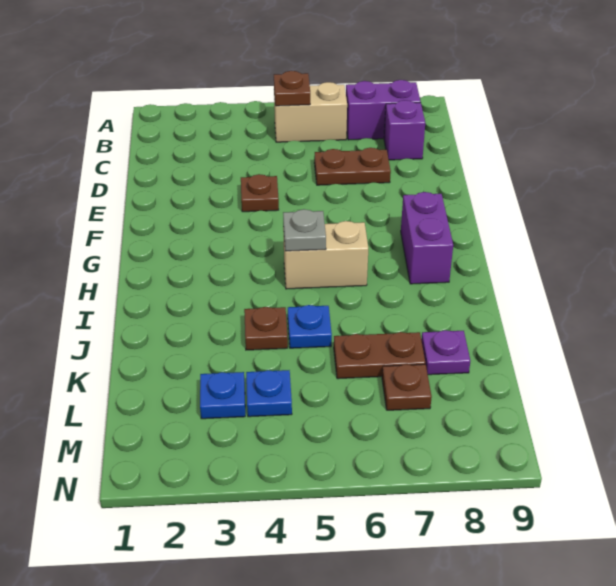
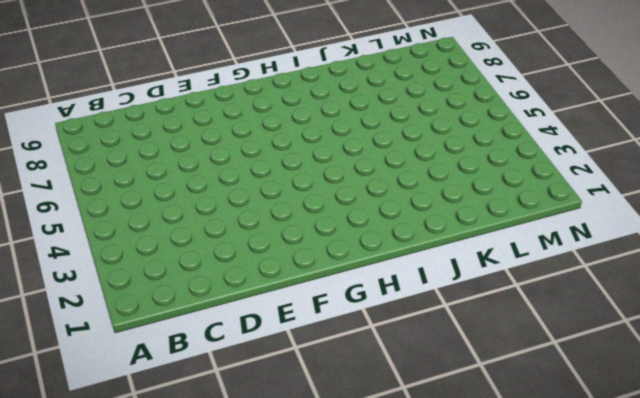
none -> tan brick B5:B6 level 1
none -> purple brick B7:B8 level 1
none -> purple brick C8 level 1

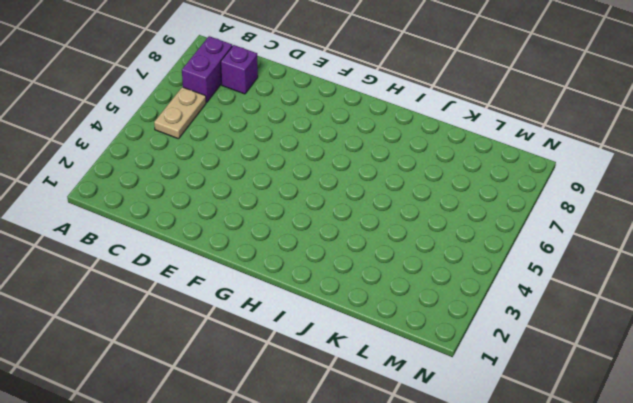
tan plate B5:B6 level 1 -> tan brick B5:B6 level 1
none -> brown plate D6:D7 level 1
none -> brown plate E4 level 1
none -> purple brick G8:H8 level 1

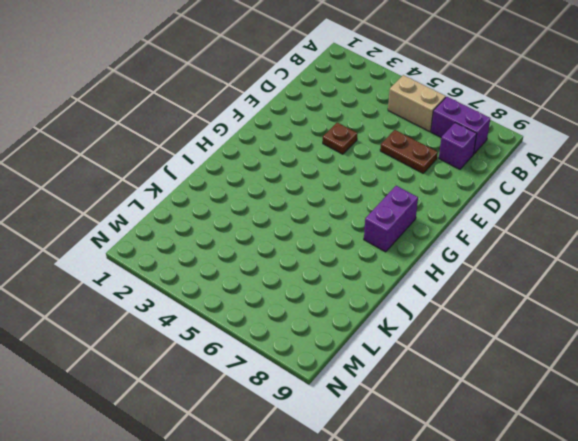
none -> tan brick H5:H6 level 1
none -> brown plate J4 level 1
none -> blue plate J5 level 1

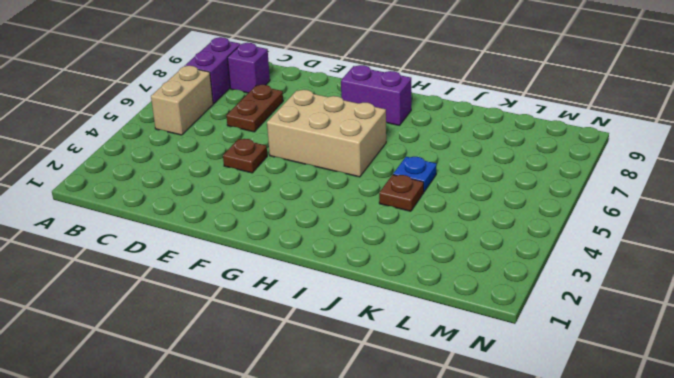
tan brick F5:H6 level 1 -> tan brick H5:H6 level 1
none -> brown plate K6:K7 level 1
none -> purple plate K8 level 1
none -> blue plate L3 level 1

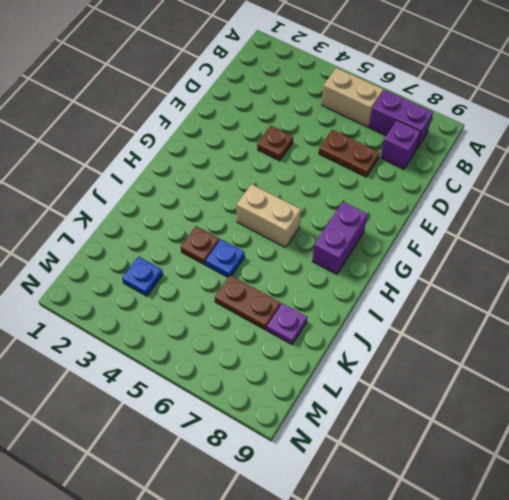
none -> blue plate L4 level 1
none -> brown plate L7 level 1
none -> brown plate B5 level 2

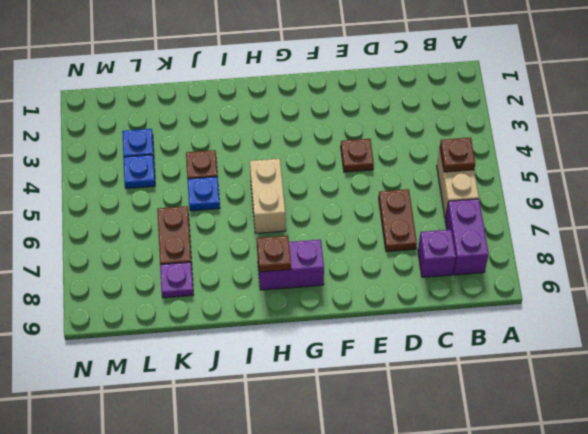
brown plate H8 level 2 -> brown plate L7 level 1
none -> grey plate H5 level 2

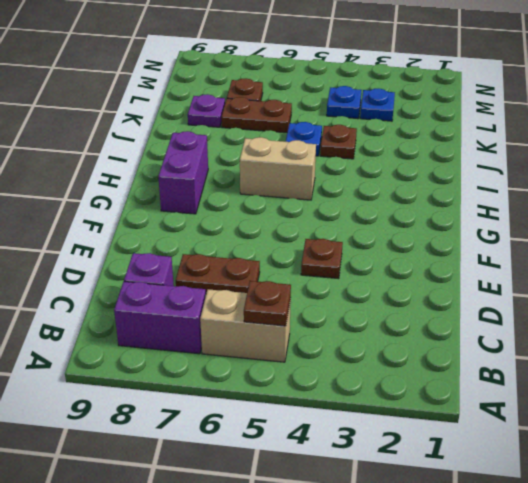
none -> grey plate H5 level 2

